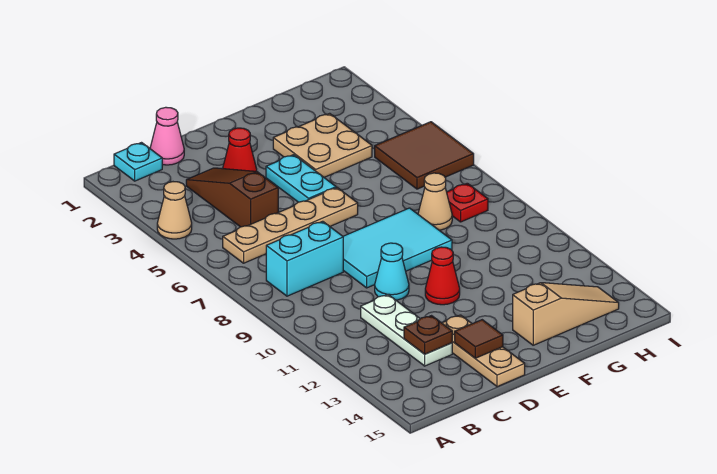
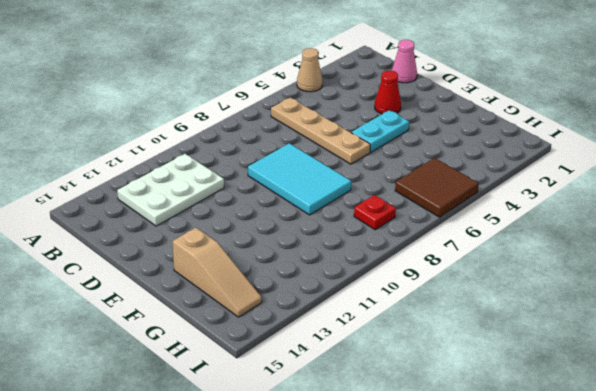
white plate B11:C13 level 1 -> white plate C11:C13 level 1
none -> cyan plate B1 level 1
none -> cyan brick B8:C8 level 1
none -> brown slope C3:C5 level 1 top 5

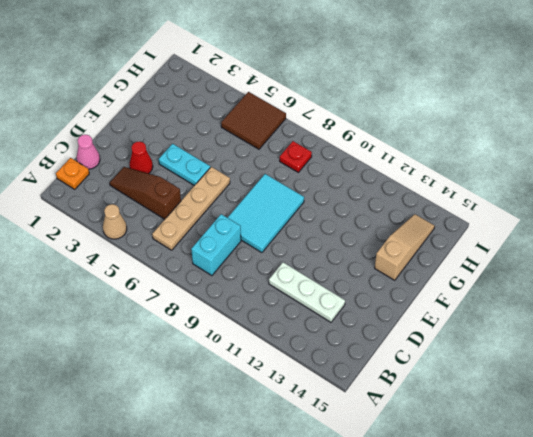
orange plate B1 level 1 -> cyan plate B1 level 1
none -> cyan cone D10 level 1
none -> tan plate D13:D15 level 1
none -> red cone E11 level 1

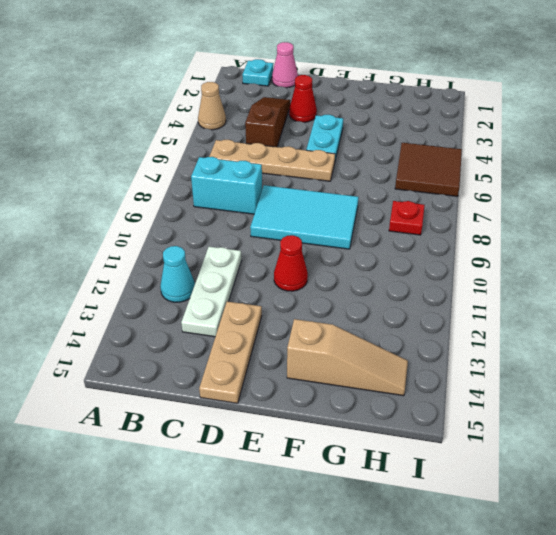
cyan cone B12 level 1 -> cyan cone D10 level 1
none -> tan plate F3:G4 level 1
none -> tan cone G8 level 1
none -> brown plate C13 level 2

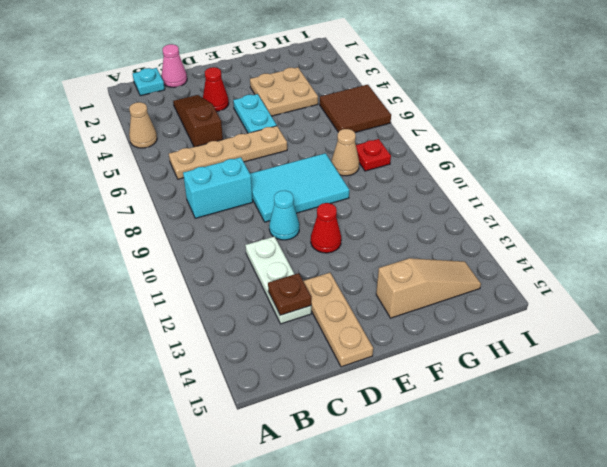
none -> brown tile D14 level 2

